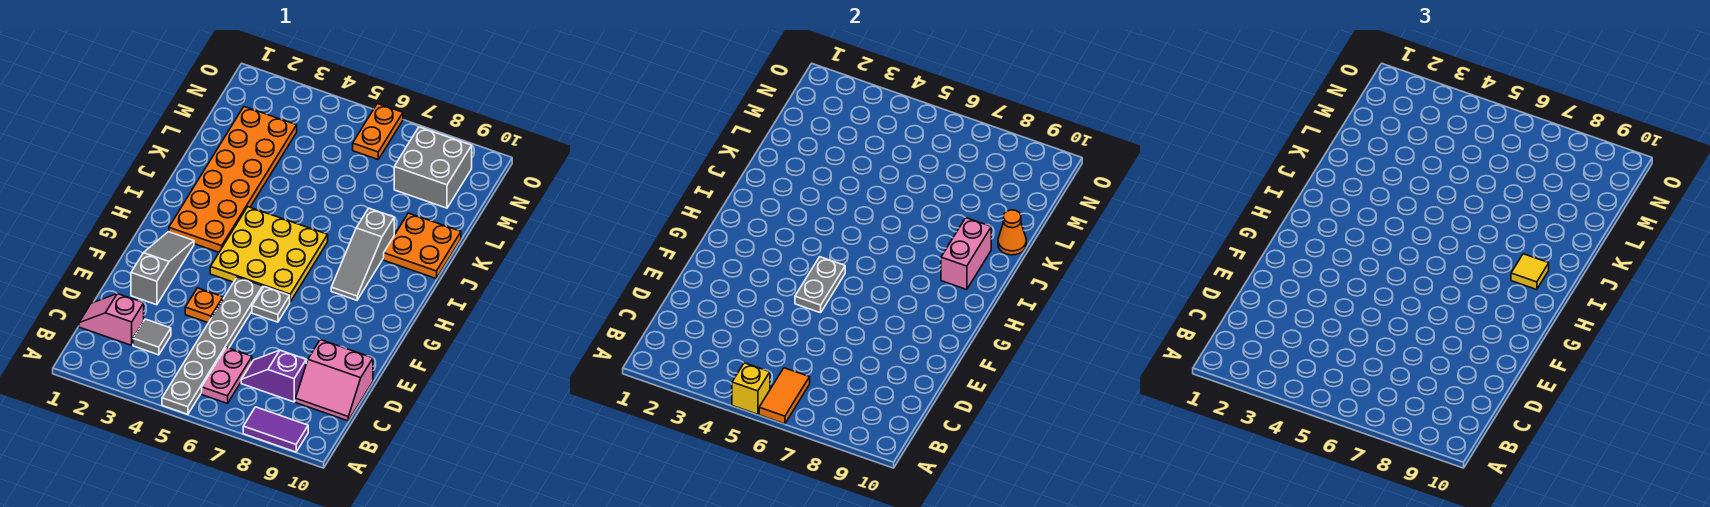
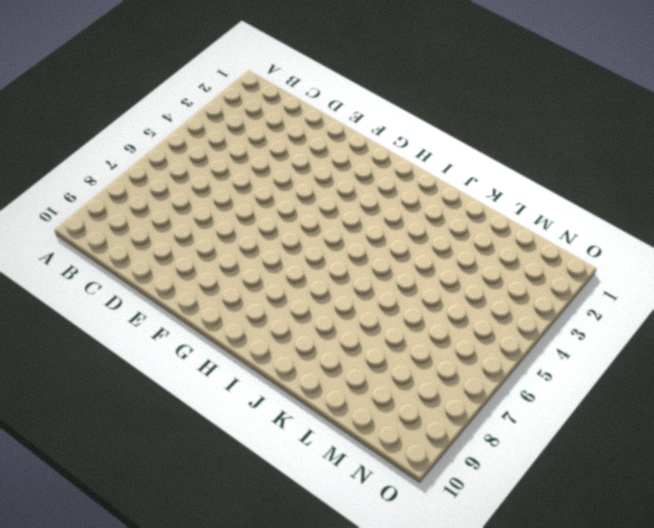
none -> grey plate A5:F5 level 1
none -> purple tile A8:A9 level 1
none -> pink plate B6:C6 level 1

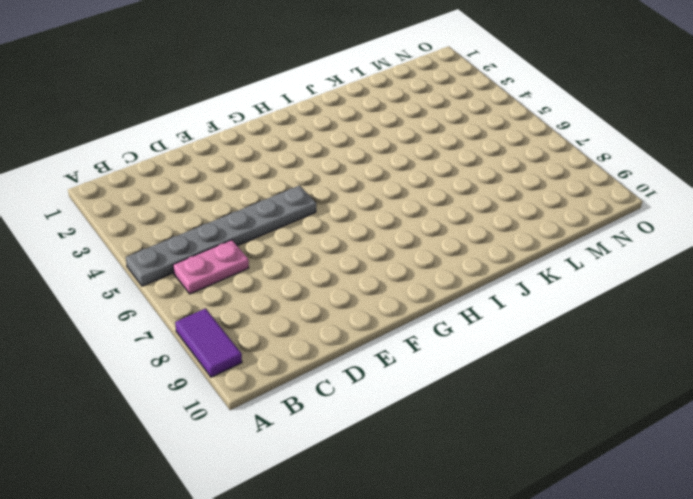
none -> pink slope C1:C2 level 1 top 2
none -> grey tile C3 level 1
none -> purple slope C7:C8 level 1 top 8

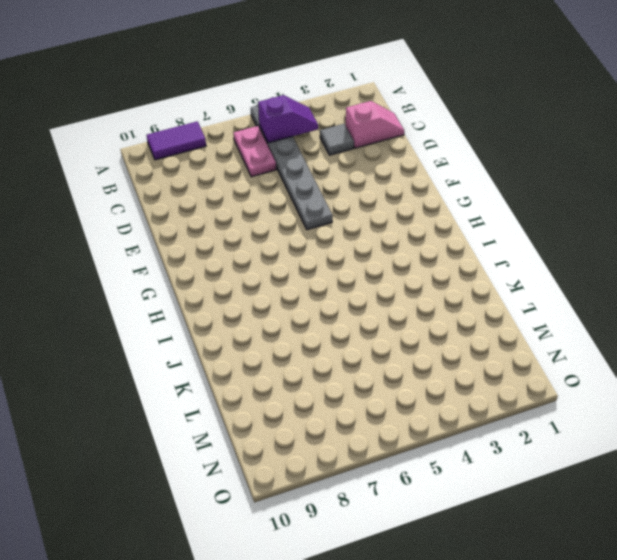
purple slope B4:B5 level 2 top 5 -> purple slope C7:C8 level 1 top 8
none -> pink slope C9:D10 level 1 top D
none -> grey slope E2:G2 level 1 top E
none -> orange plate E4 level 1

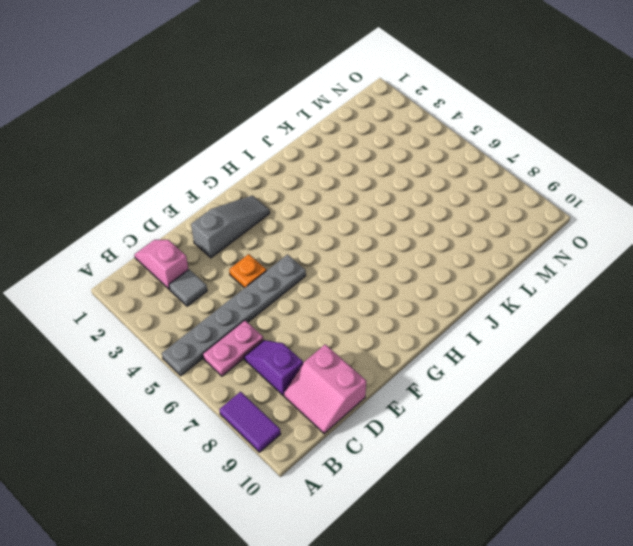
none -> grey plate F6 level 1
none -> yellow plate G4:I6 level 1
none -> orange plate H2:M3 level 1

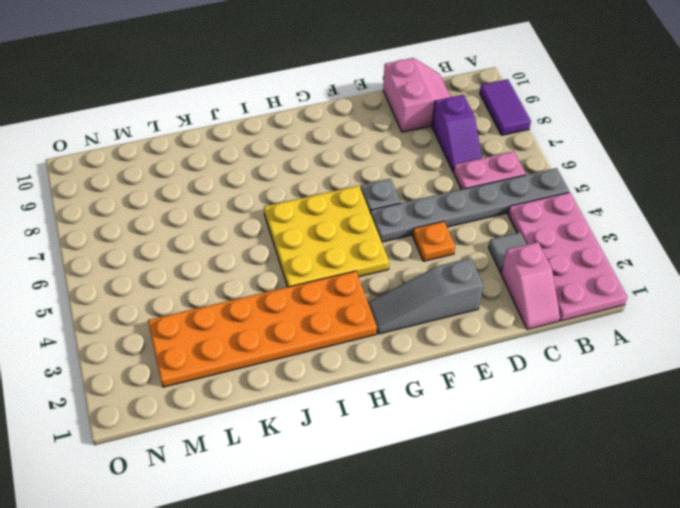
pink plate A1:B4 level 1 -> none
none -> grey slope H8:J8 level 1 top J
none -> orange plate J9:K10 level 1
none -> grey brick M8:N9 level 1

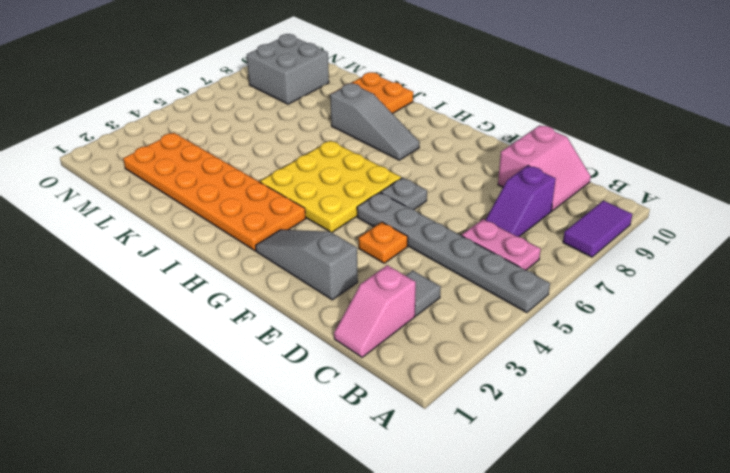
none -> orange plate N6:O6 level 1
none -> yellow brick A5 level 2
none -> orange tile A6:B6 level 2

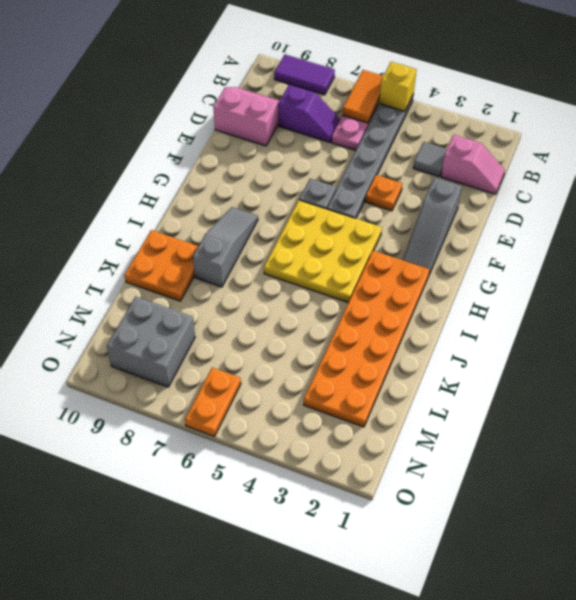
none -> grey plate F5:G5 level 2
none -> pink brick I9:J9 level 2
none -> orange cone K10 level 2

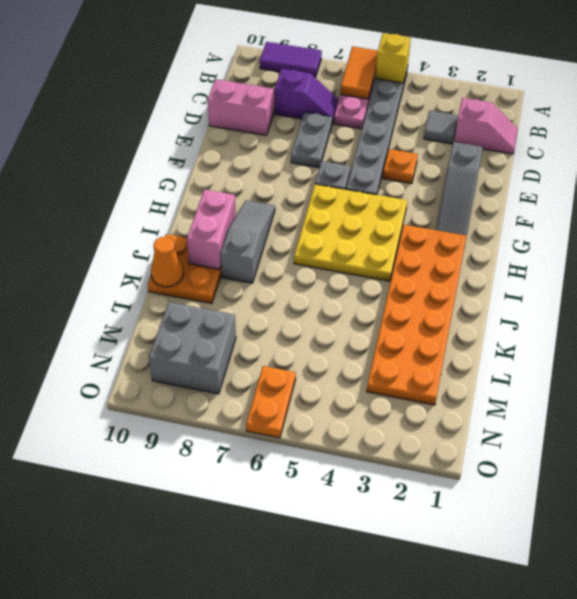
grey plate D7:E7 level 1 -> grey plate F5:G5 level 2
none -> yellow tile I9 level 3

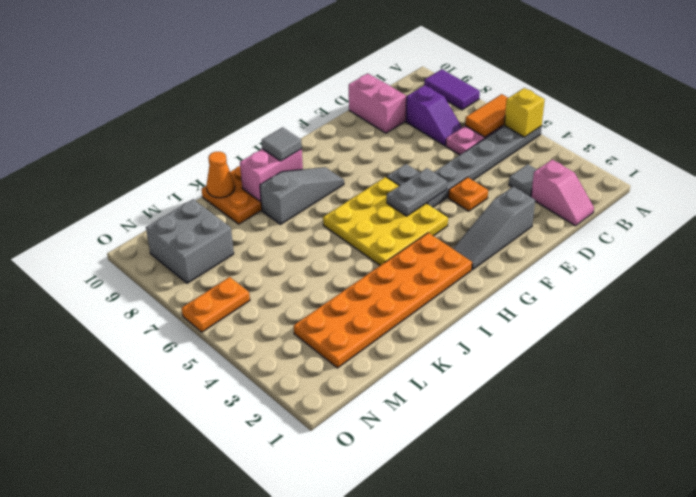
grey tile I9 level 3 -> yellow tile I9 level 3

